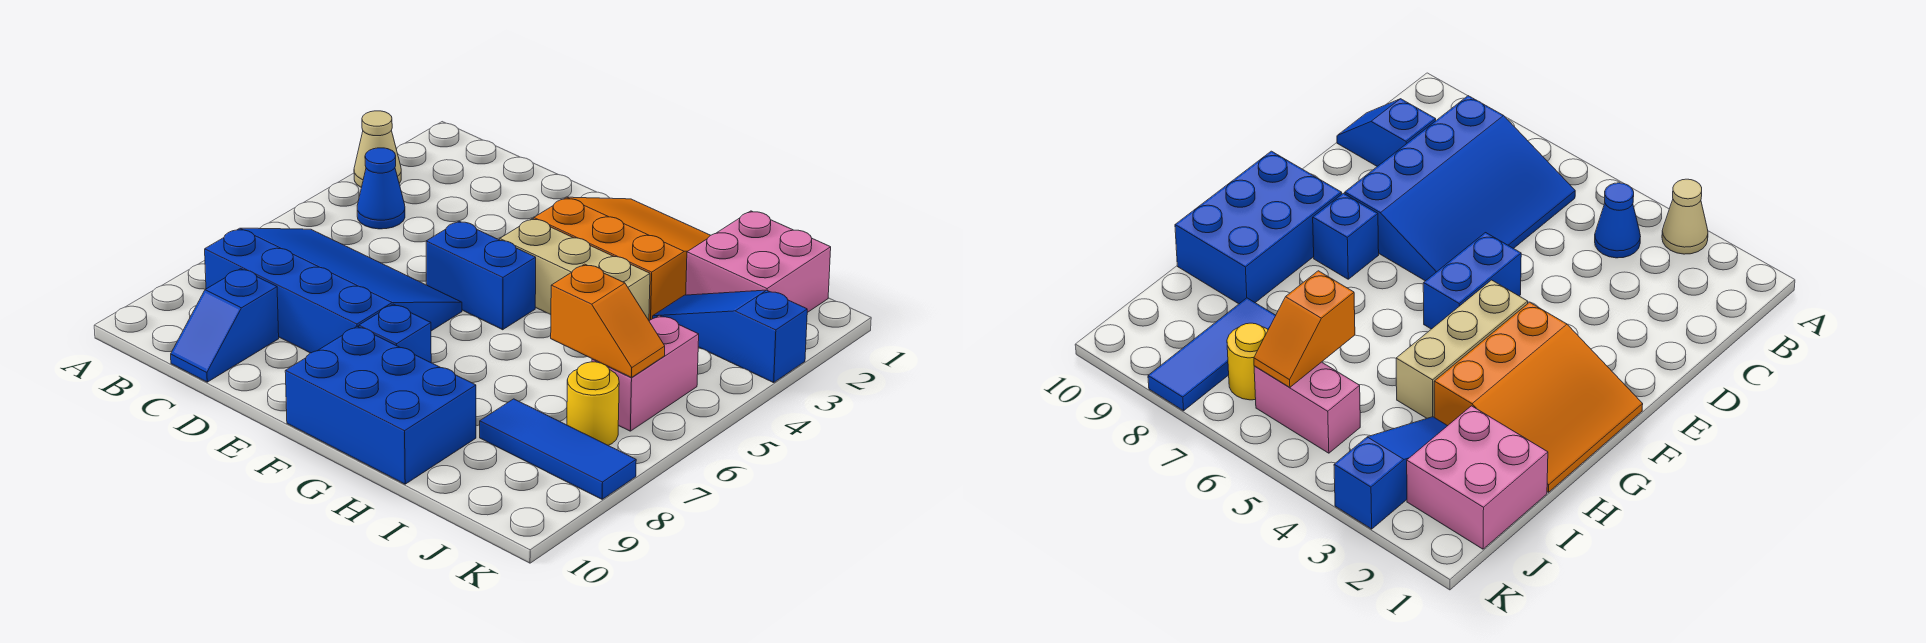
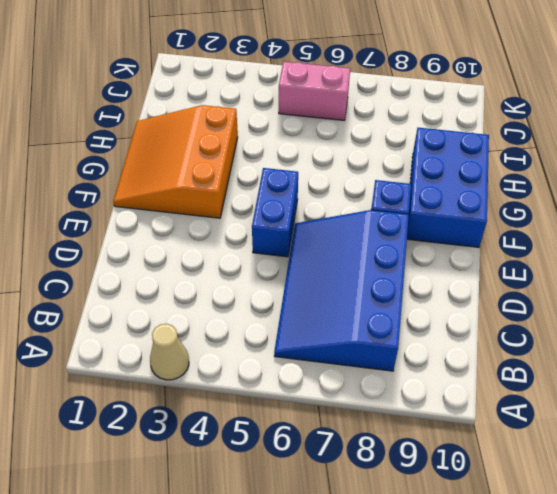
none -> blue cone B4 level 1
none -> blue slope C9:C10 level 1 top 9
none -> tan brick F4:H4 level 1

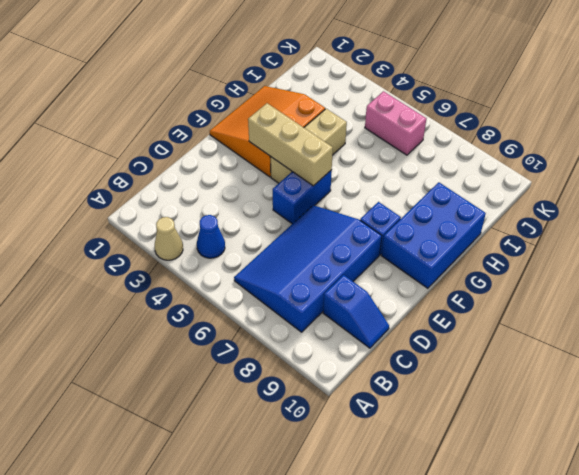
tan brick F3:F5 level 2 -> none
none -> pink brick I1:J2 level 1
none -> blue slope I3:K3 level 1 top K
none -> blue tile I8:K8 level 1

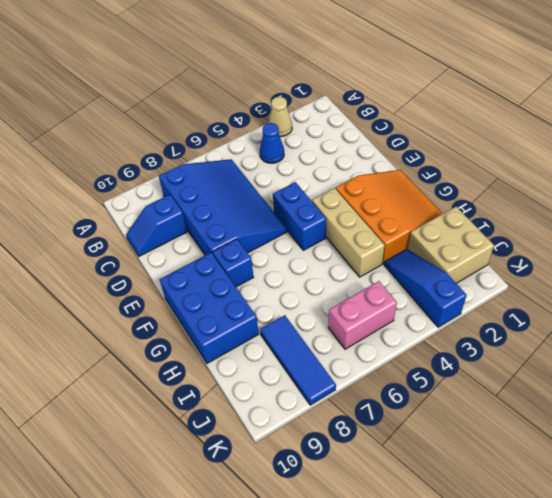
tan brick I1:J2 level 1 -> pink brick I1:J2 level 1
none -> yellow round brick J7 level 1
none -> orange slope I6:J6 level 2 top I

